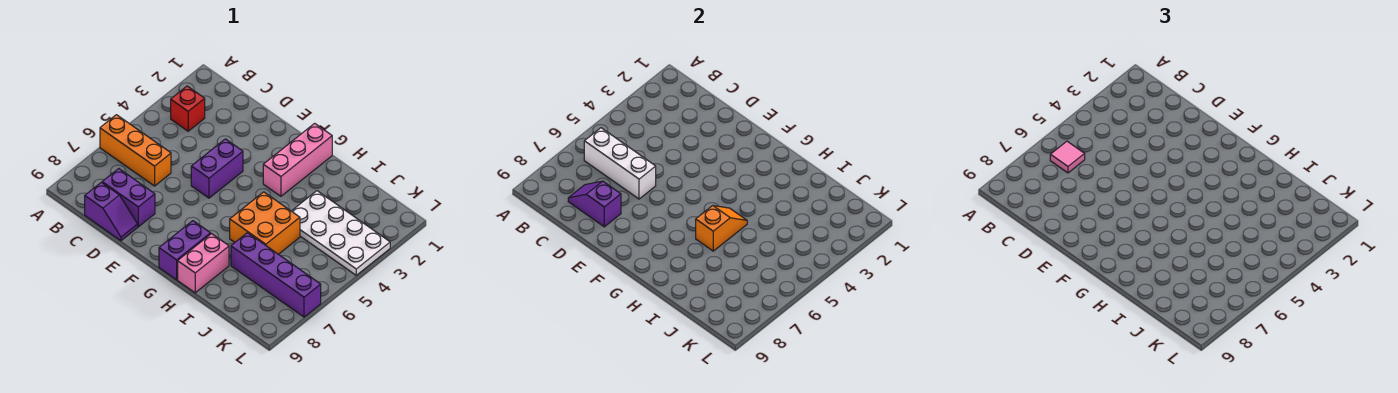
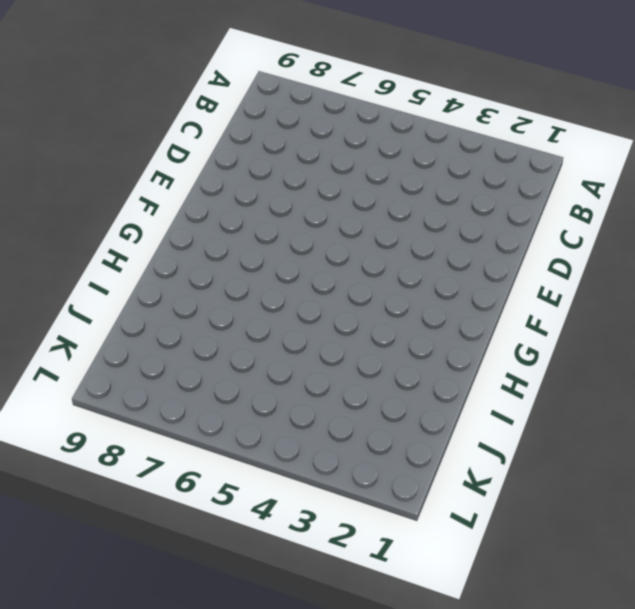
none -> orange brick A6:C6 level 1
none -> red brick B3 level 1
none -> purple brick C8:D8 level 1

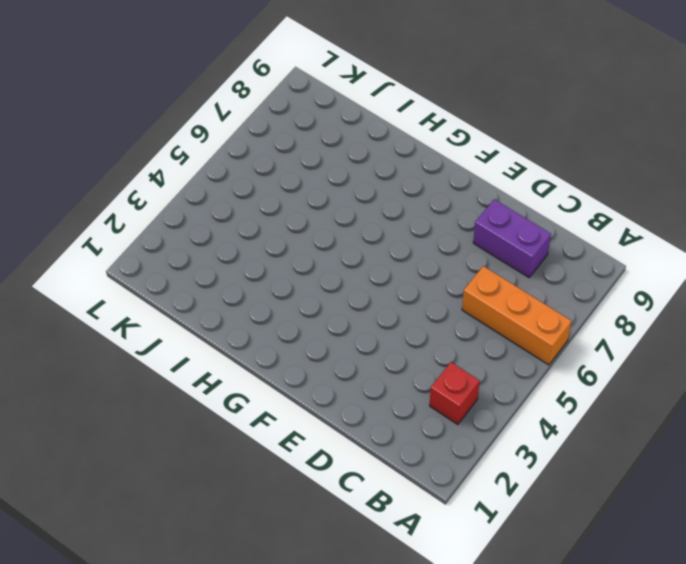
none -> purple slope C9:D9 level 1 top C
none -> purple brick E4:E5 level 1
none -> pink brick G1:G3 level 1

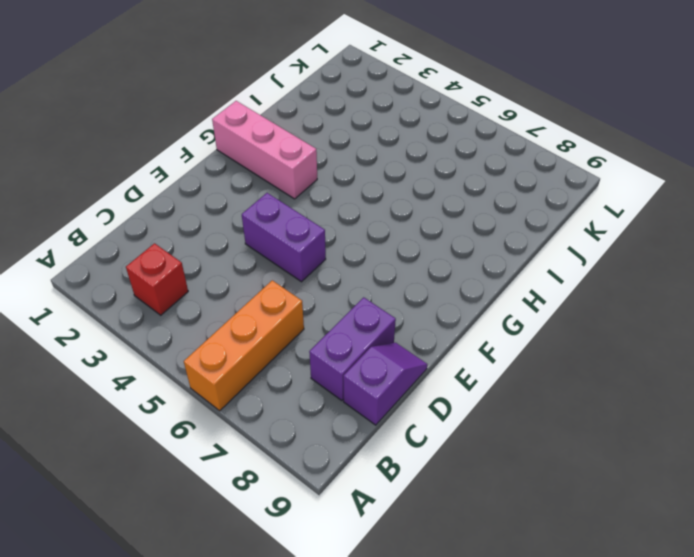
none -> purple brick G8:G9 level 1
none -> orange brick H5:I6 level 1
none -> pink brick H8:H9 level 1

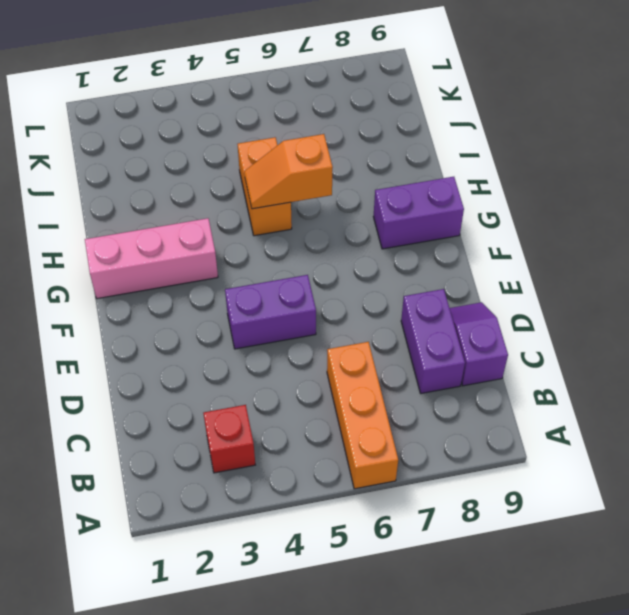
orange brick H5:I5 level 1 -> orange brick H5:I6 level 1
none -> pink brick H8:H9 level 1
none -> white plate I3:L4 level 1
none -> purple brick I7:L7 level 1

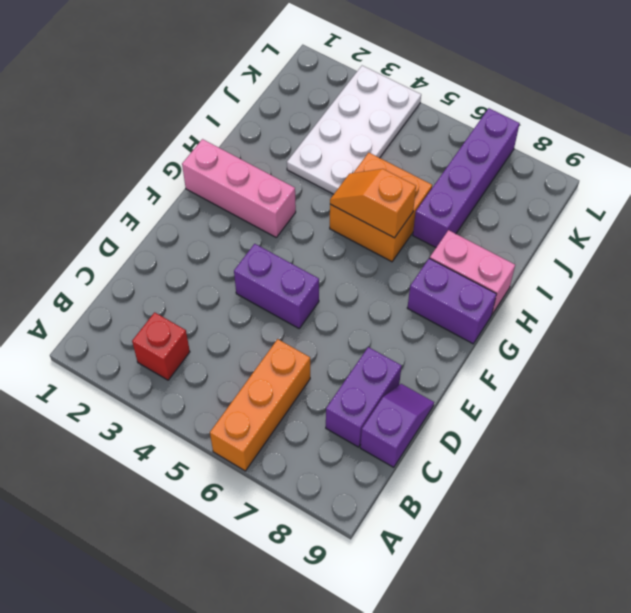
none -> white brick B6:D6 level 2
none -> purple slope C8:D8 level 2 top D
none -> pink tile B6 level 3

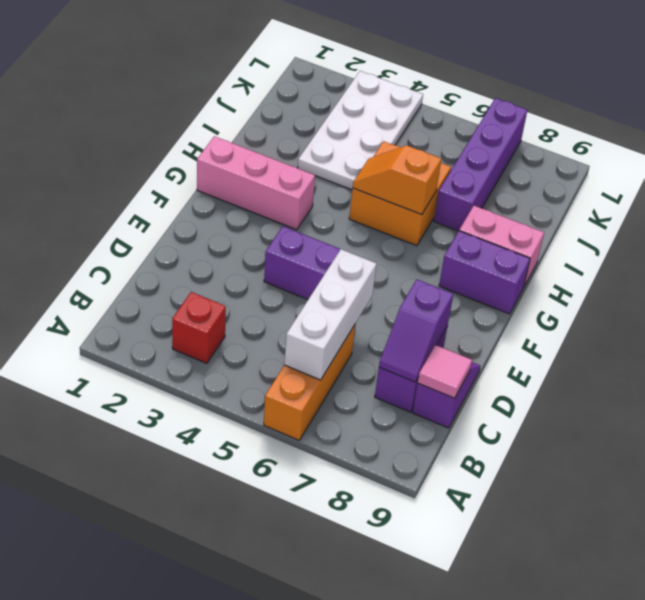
pink tile C9 level 2 -> pink tile B6 level 3

